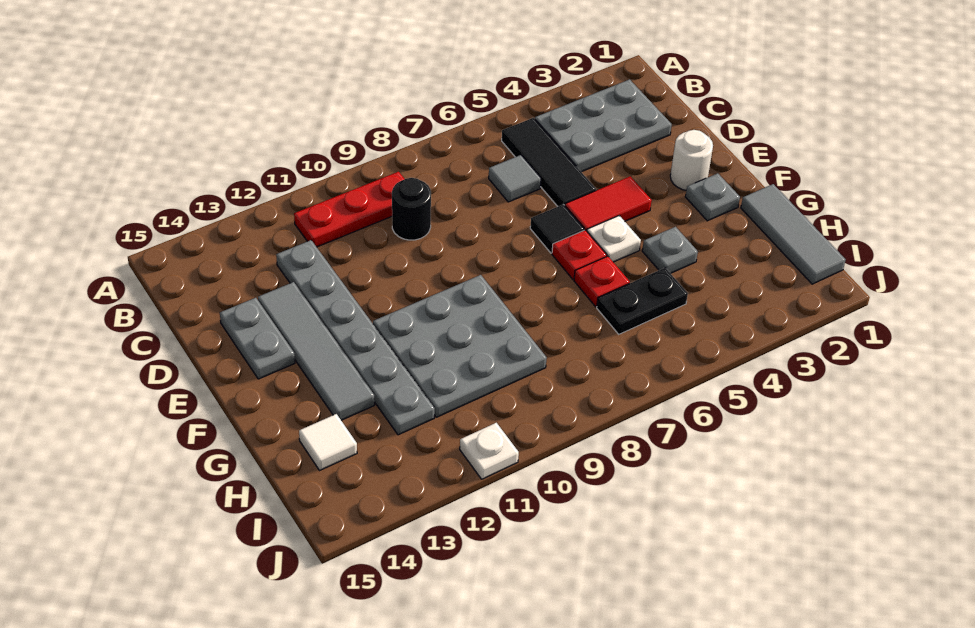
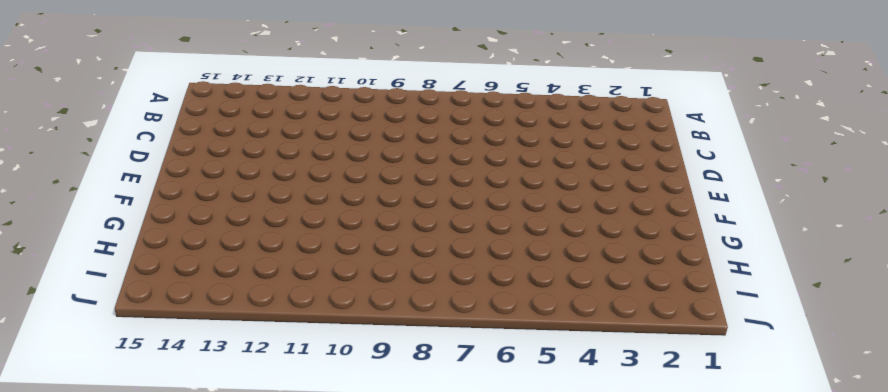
none -> grey plate B2:C4 level 1
none -> black tile B5:D5 level 1
none -> red plate B9:B11 level 1

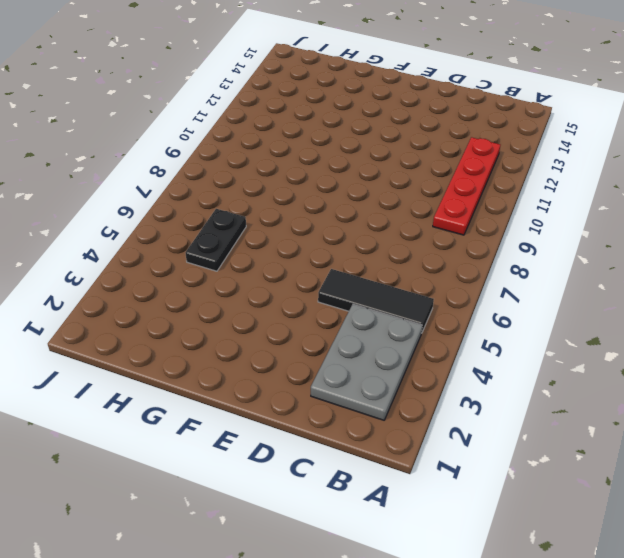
red plate B9:B12 level 1 -> red plate B9:B11 level 1
none -> grey tile C6 level 1
none -> black round brick C9 level 1
none -> grey plate C12:H12 level 1

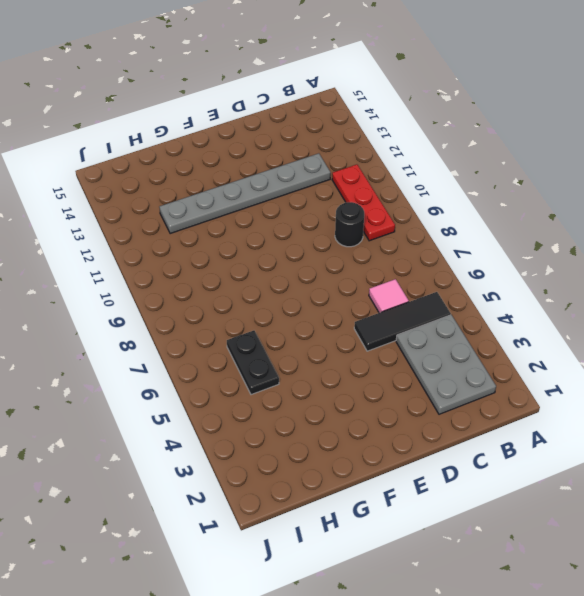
pink tile C6 level 1 -> grey tile C6 level 1
none -> grey tile D13:G13 level 1
none -> grey plate D14:E14 level 1
none -> white round brick E2 level 1

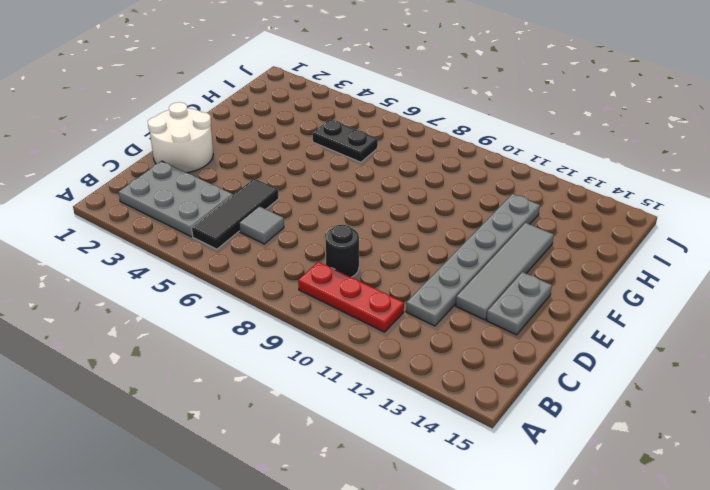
white round brick D1:E2 level 1 -> white round brick E2 level 1
none -> red tile E4:E5 level 1
none -> black tile E6 level 1
none -> grey plate F2 level 1

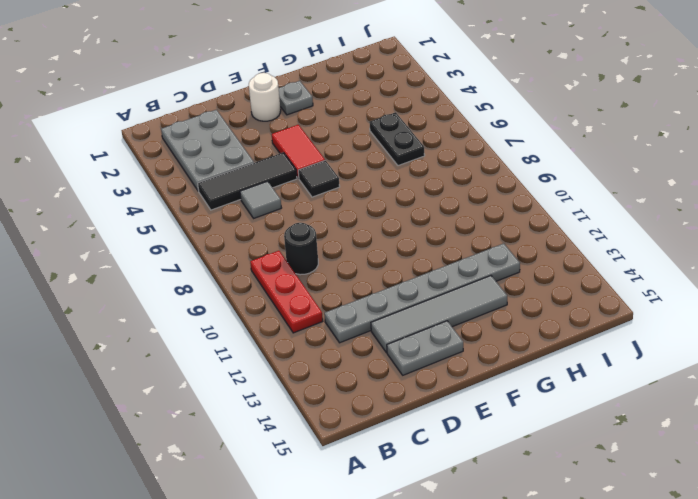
none -> white plate F5 level 1
none -> red plate F6 level 1
none -> grey plate F9:H11 level 1

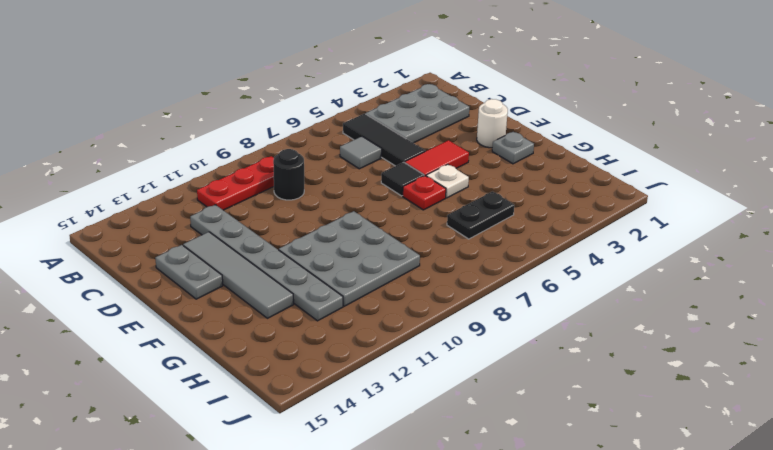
none -> grey tile G1:I1 level 1
none -> grey plate G4 level 1
none -> red plate G6 level 1

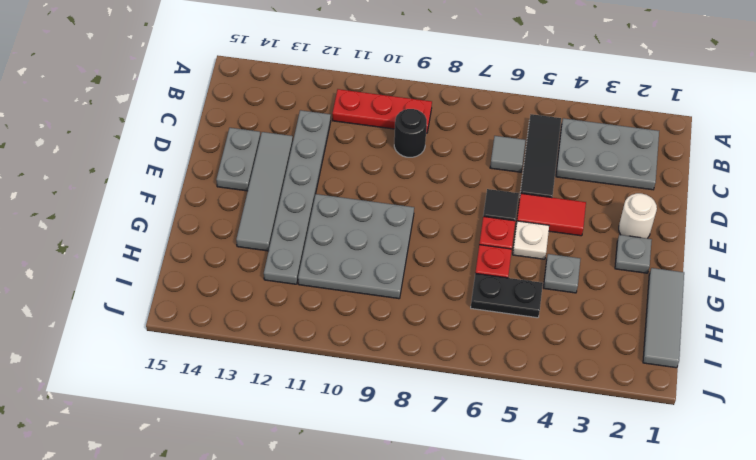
none -> white tile H14 level 1
none -> white plate J11 level 1

